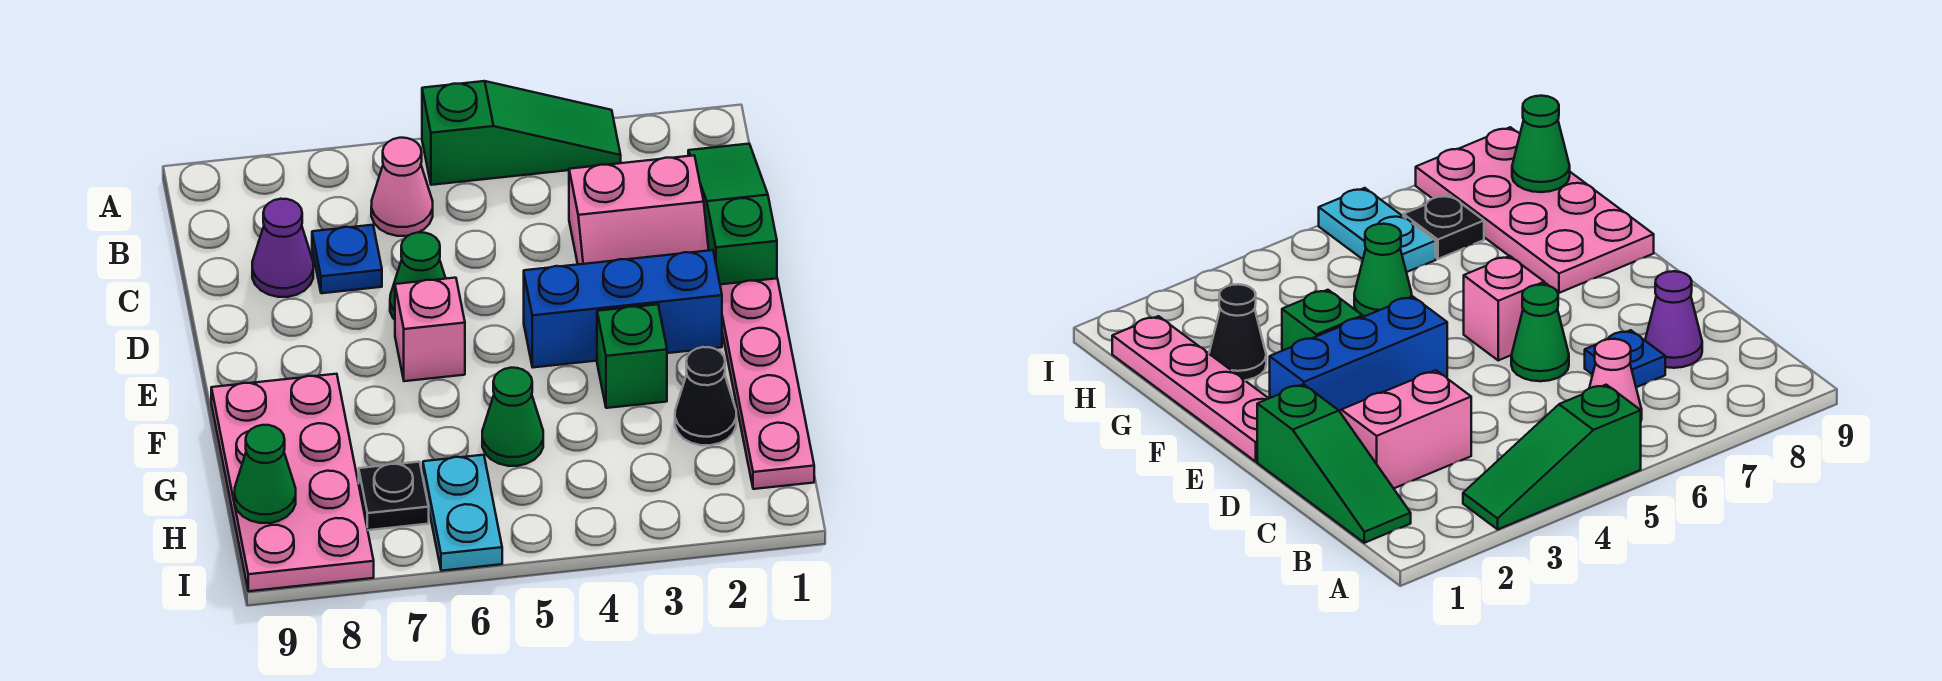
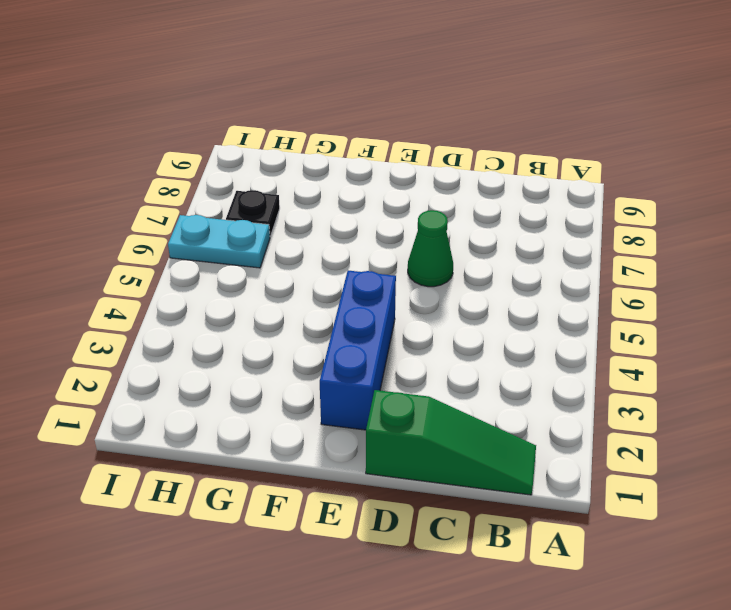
none -> green slope A3:A5 level 1 top 5
none -> pink cone B6 level 1
none -> pink slope C2:D3 level 1 top C

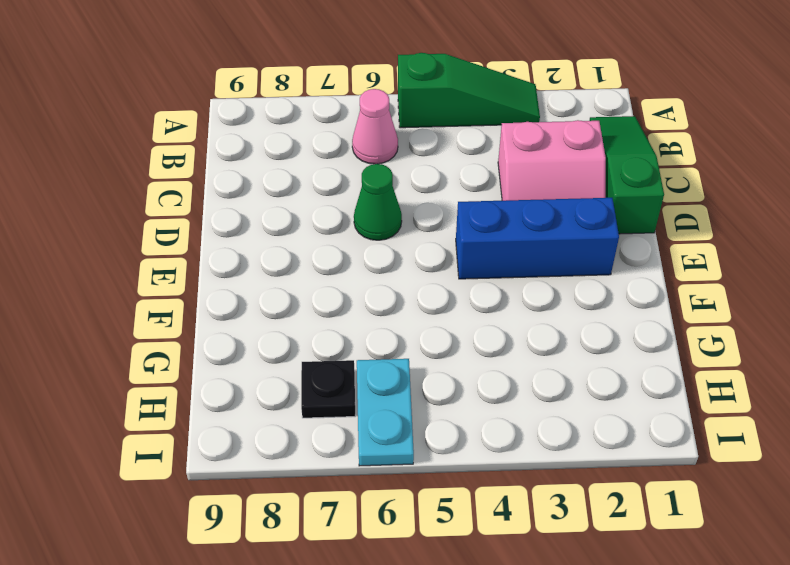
none -> blue plate C7 level 1
none -> purple cone C8 level 1
none -> pink plate E1:H1 level 1

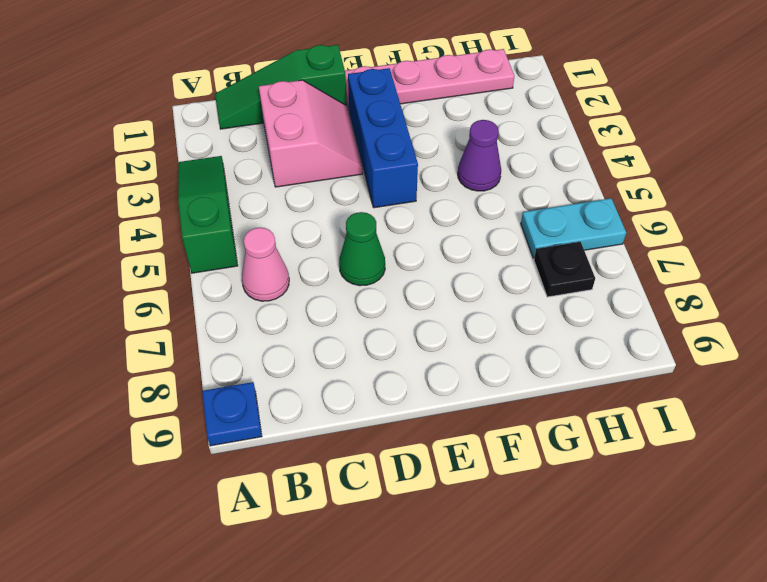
blue plate A9 level 1 -> blue plate C7 level 1
purple cone G4 level 1 -> purple cone C8 level 1
none -> pink brick E6 level 1
none -> green brick F3 level 1
none -> pink plate F8:I9 level 1

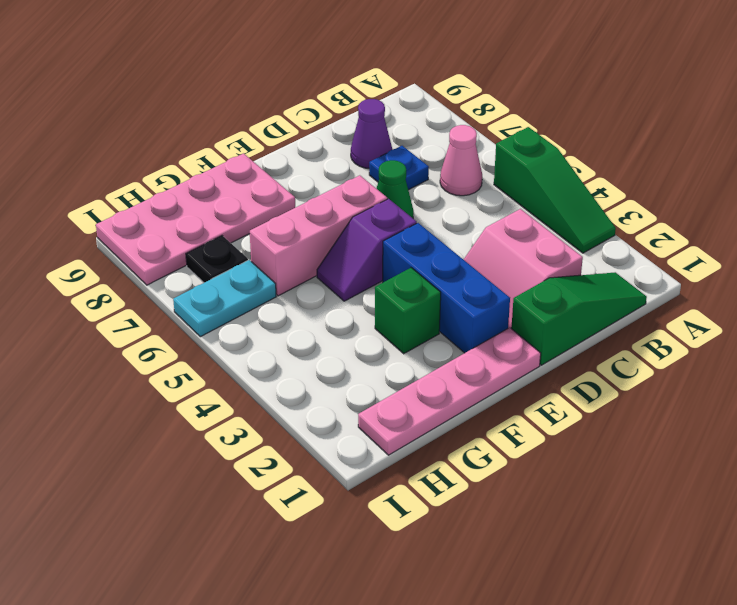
purple slope E5:F5 level 1 top E -> none
pink brick E6:G6 level 1 -> pink brick E6 level 1
none -> black cone G2 level 1
none -> green cone G5 level 1
none -> green cone H9 level 2

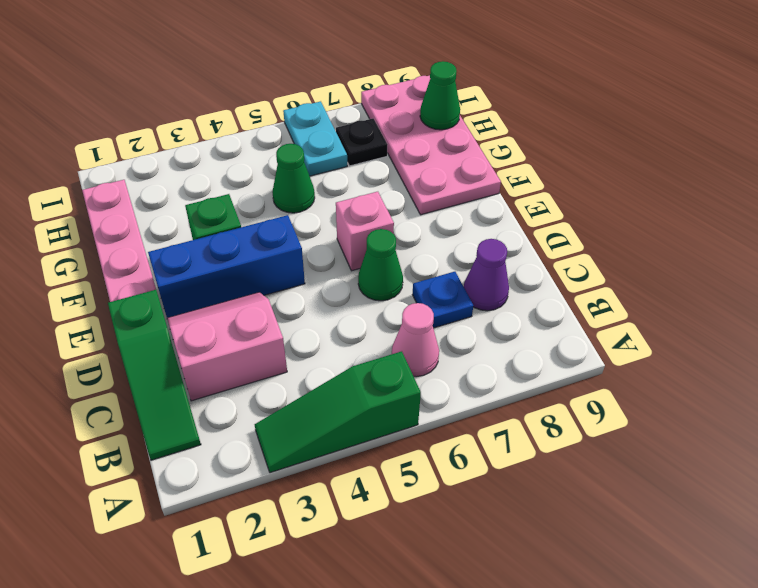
none -> black cone G2 level 1

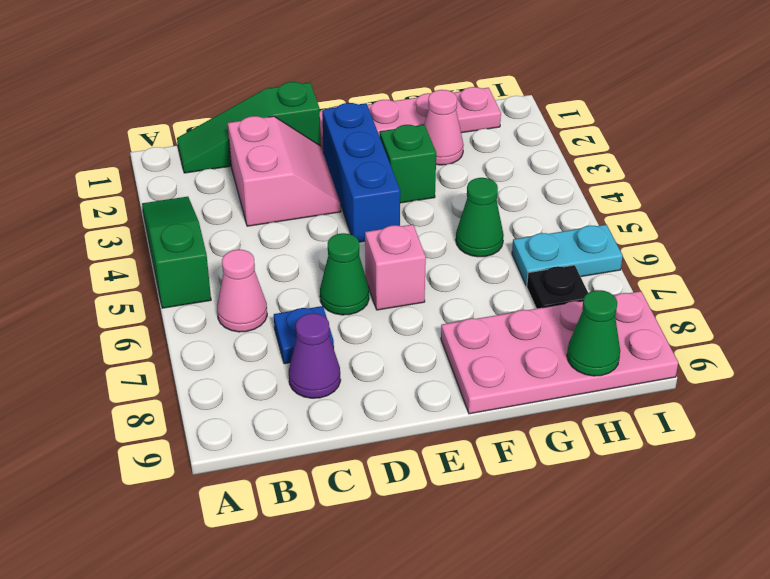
pink cone G2 level 1 -> black cone G2 level 1

